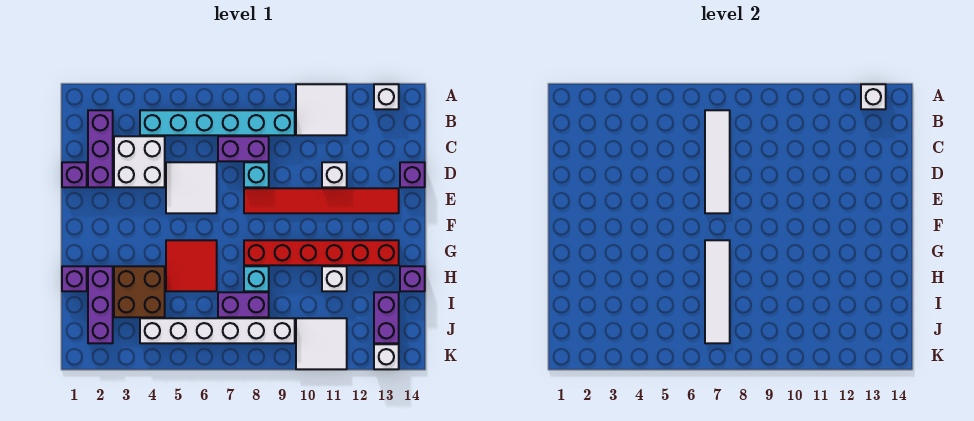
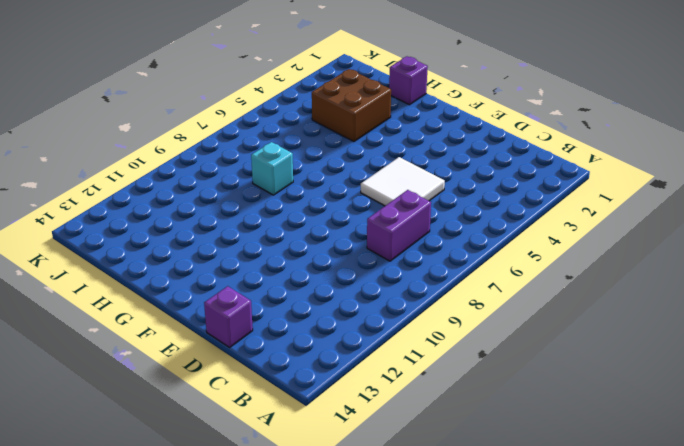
none -> white tile A10:B11 level 1
none -> white brick A13 level 1
none -> purple brick B2:D2 level 1

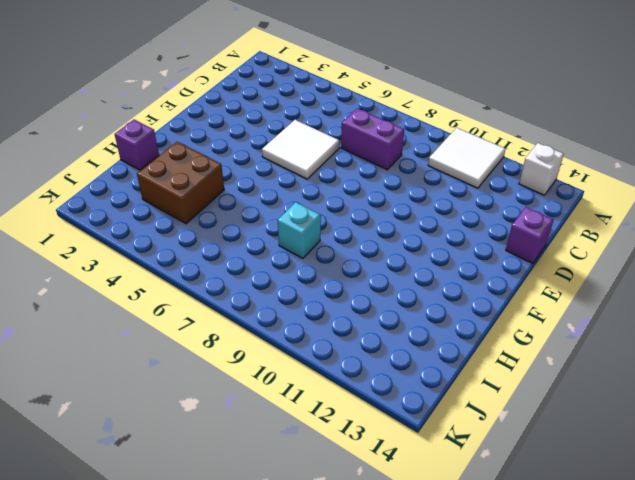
none -> purple brick B2:D2 level 1
none -> cyan brick B4:B9 level 1
none -> white brick C3:D4 level 1

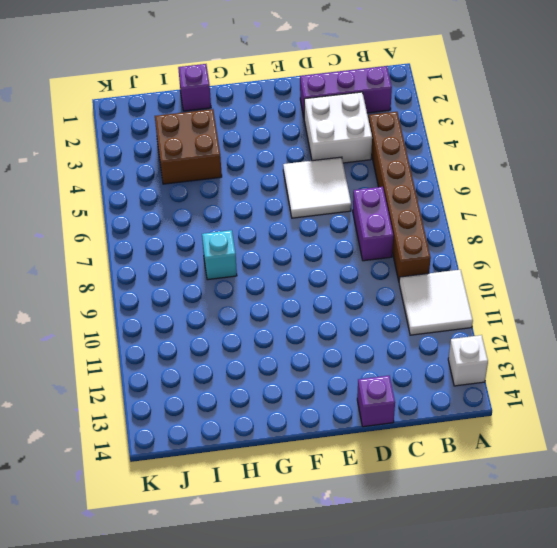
brown brick B4:B9 level 1 -> cyan brick B4:B9 level 1
none -> purple brick D1 level 1
none -> cyan brick D8 level 1
none -> white brick D11 level 1

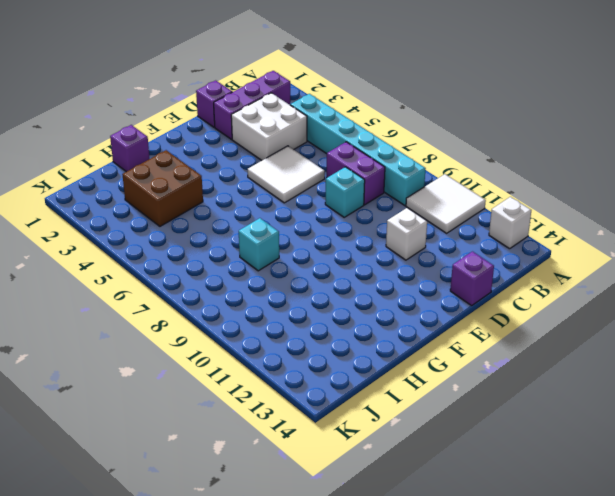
none -> red tile E8:E13 level 1
none -> red tile G5:H6 level 1
none -> red brick G8:G13 level 1

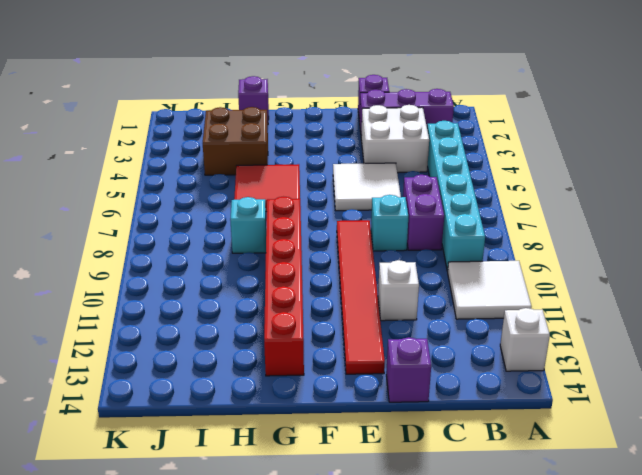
none -> purple brick H2:J2 level 1
none -> white brick H11 level 1
none -> purple brick H14 level 1

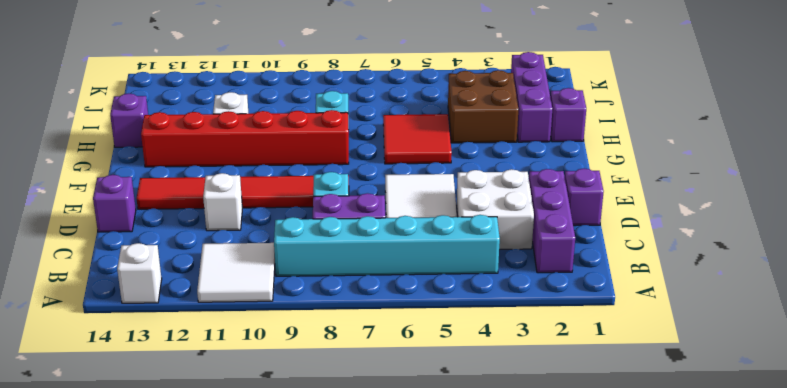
none -> purple brick I7:I8 level 1
none -> purple brick I13:J13 level 1
none -> white brick J4:J9 level 1

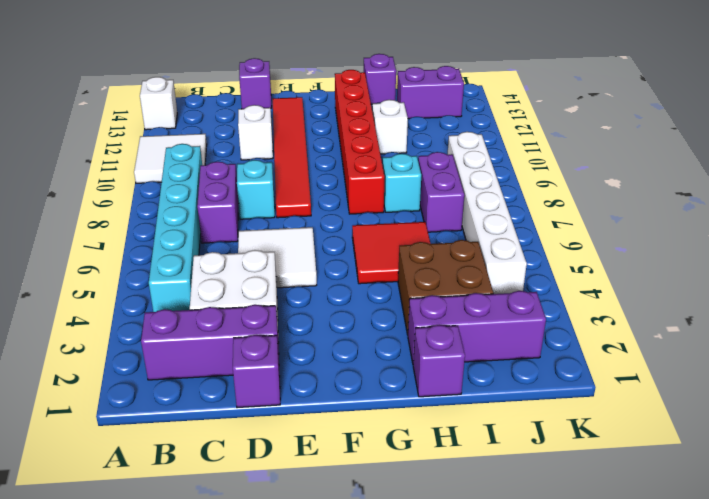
none -> white tile J10:K11 level 1
none -> white brick K13 level 1
none -> white brick A13 level 2

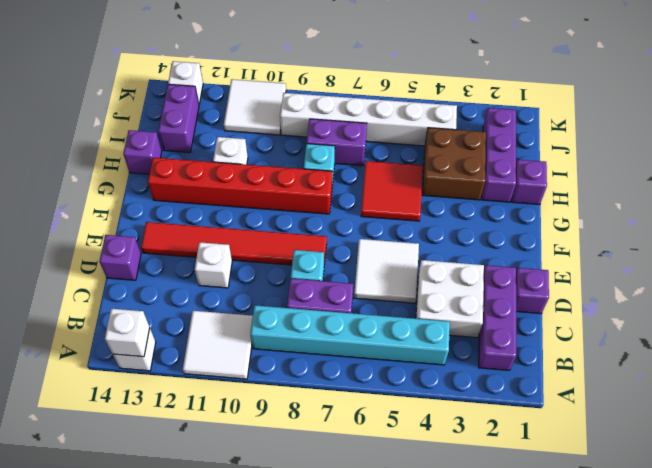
none -> white tile B7:E7 level 2
none -> white tile G7:J7 level 2

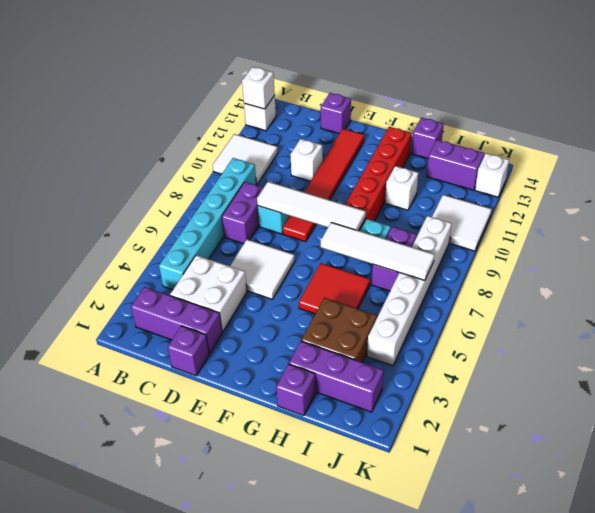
white tile D8:G8 level 2 -> white tile B7:E7 level 2

